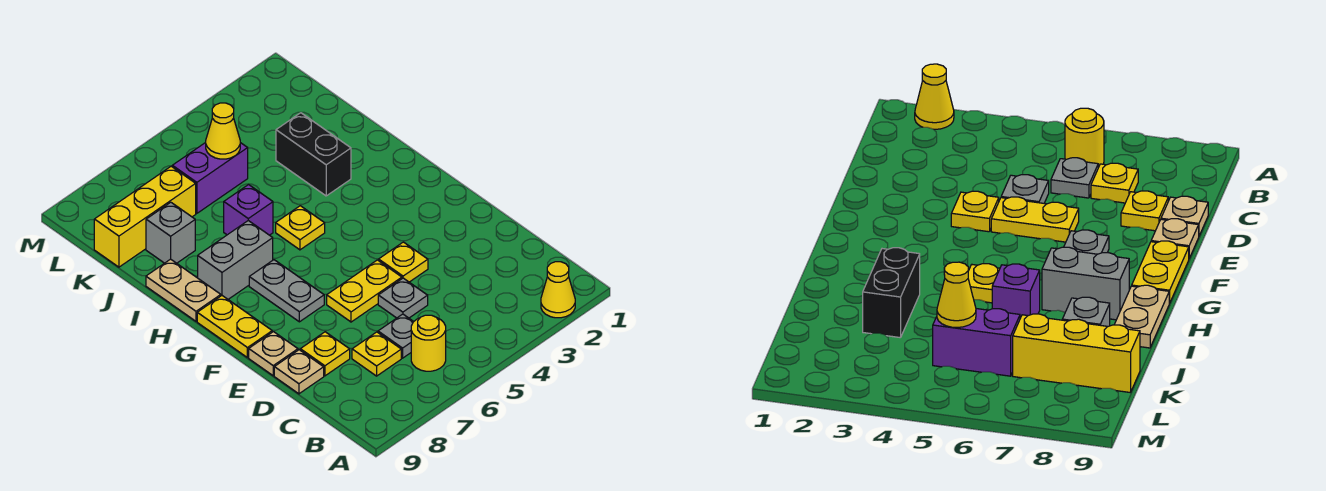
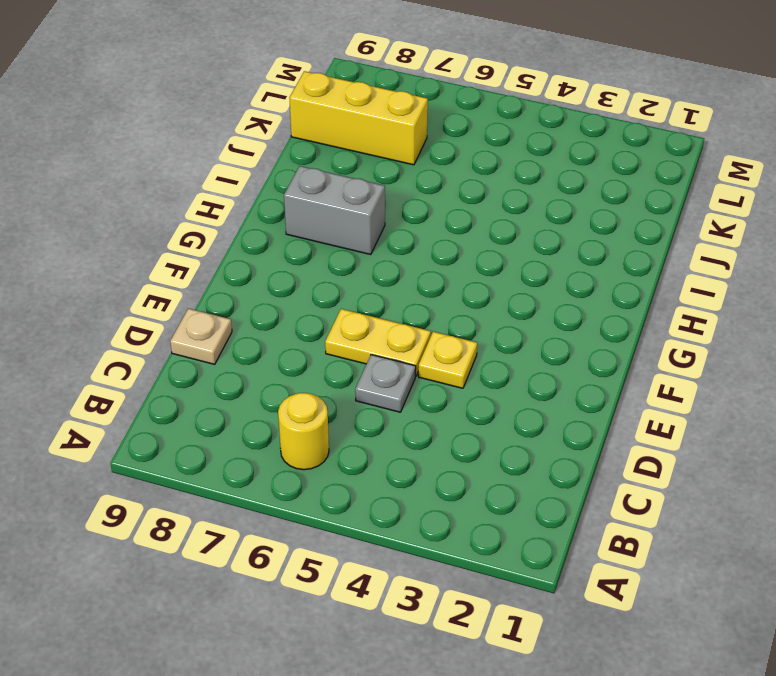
none -> yellow cone A2 level 1
none -> grey plate C6 level 1
none -> yellow plate C7 level 1

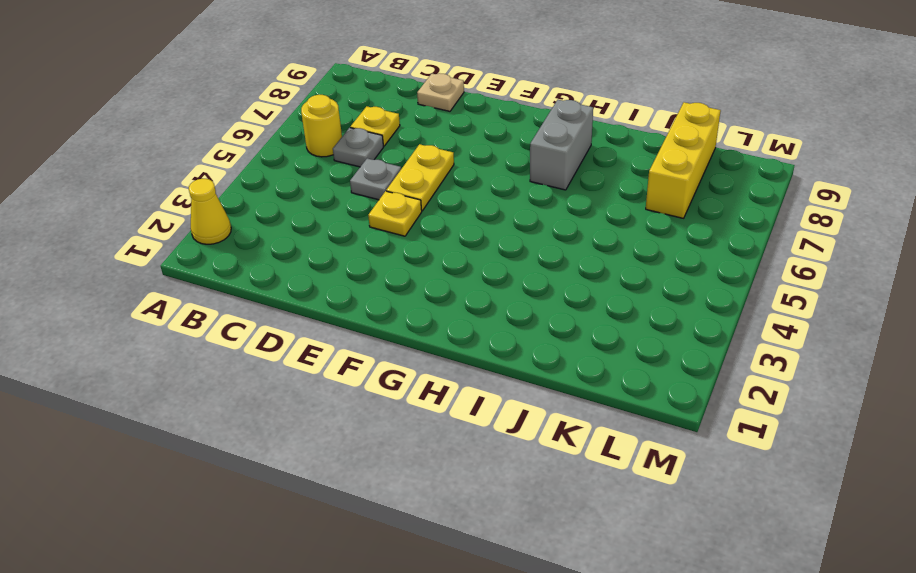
none -> yellow plate D8 level 1
none -> tan plate E9 level 1
none -> grey plate F7:G7 level 1

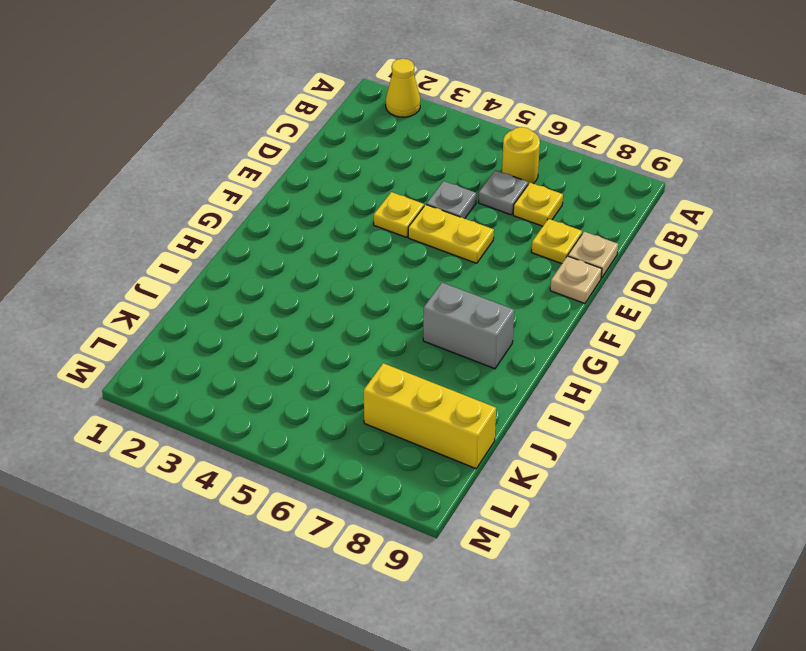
none -> grey plate F7:G7 level 1
none -> yellow plate F9:G9 level 1
none -> yellow plate H5 level 1

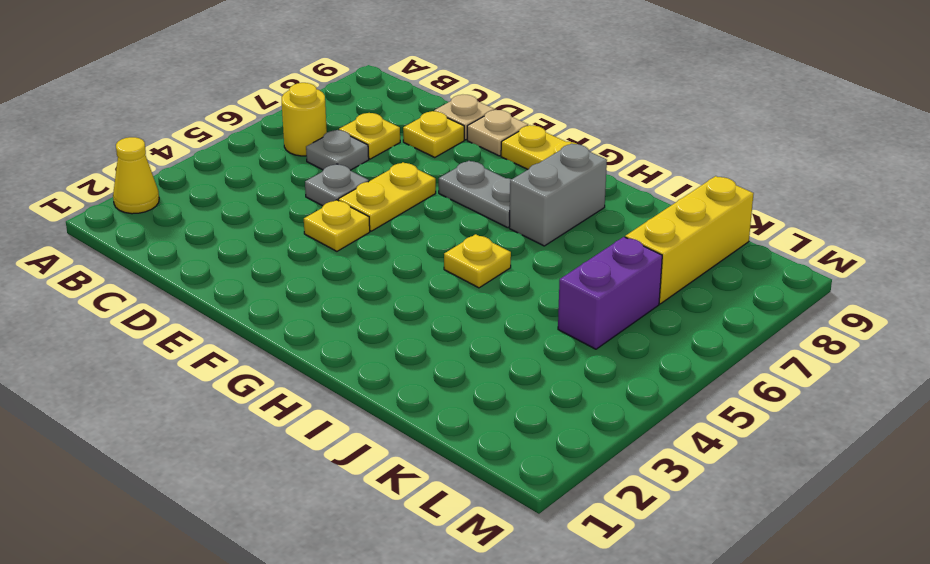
none -> tan plate H9:I9 level 1
none -> black brick I3:J3 level 1
none -> purple brick I6 level 1

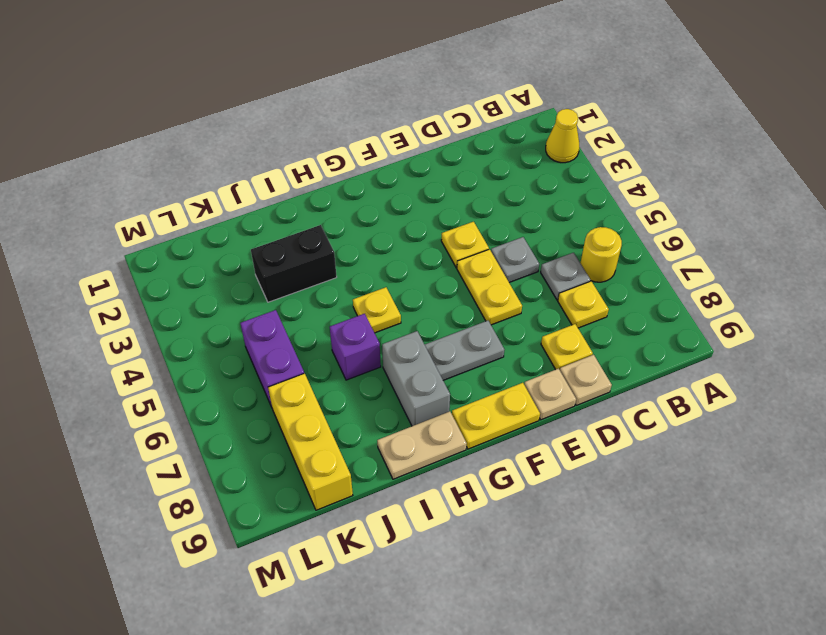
none -> grey brick J8 level 1
none -> yellow cone K5 level 2

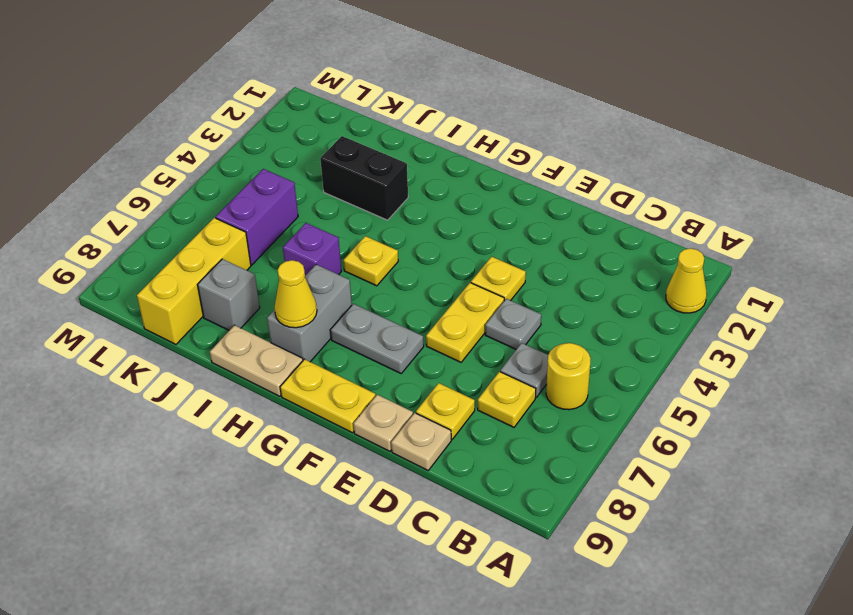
yellow cone H8 level 2 -> yellow cone K5 level 2

